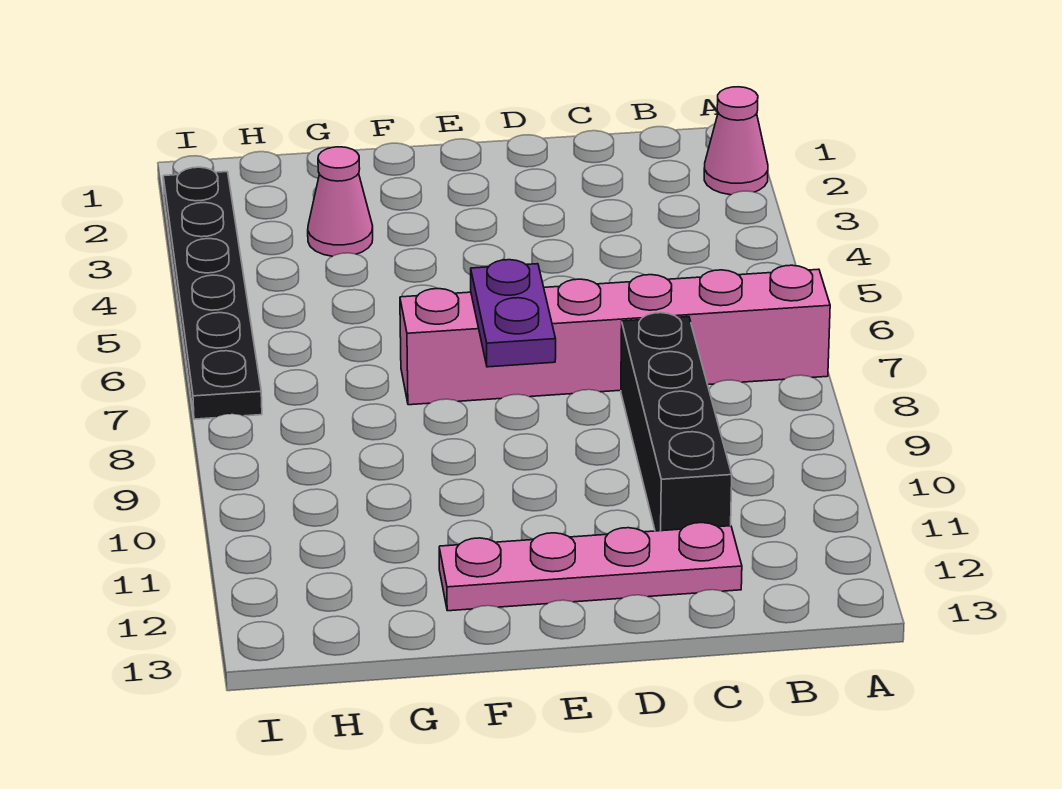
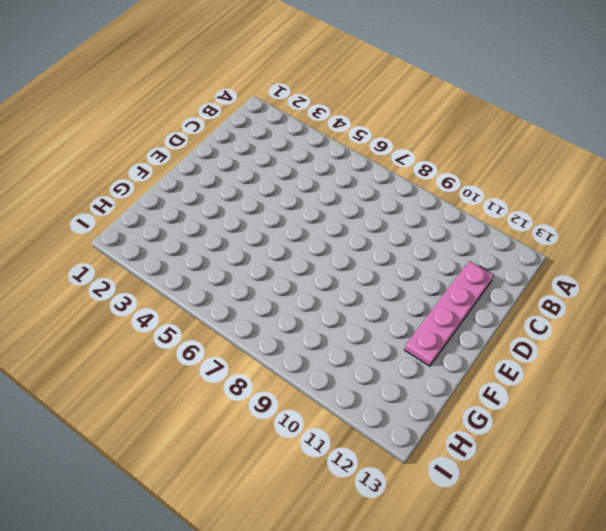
none -> pink cone A2 level 1
none -> pink brick A7:F7 level 1

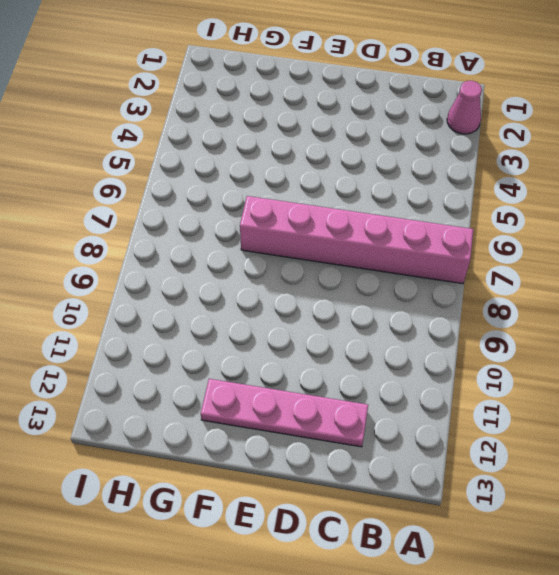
none -> black brick C8:C11 level 1
none -> pink cone G3 level 1

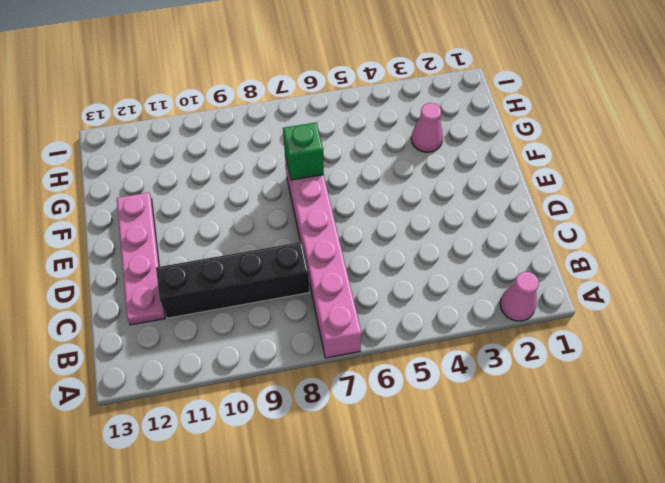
green brick F7 level 2 -> none
none -> black plate I2:I7 level 1
none -> purple plate E7:E8 level 2

